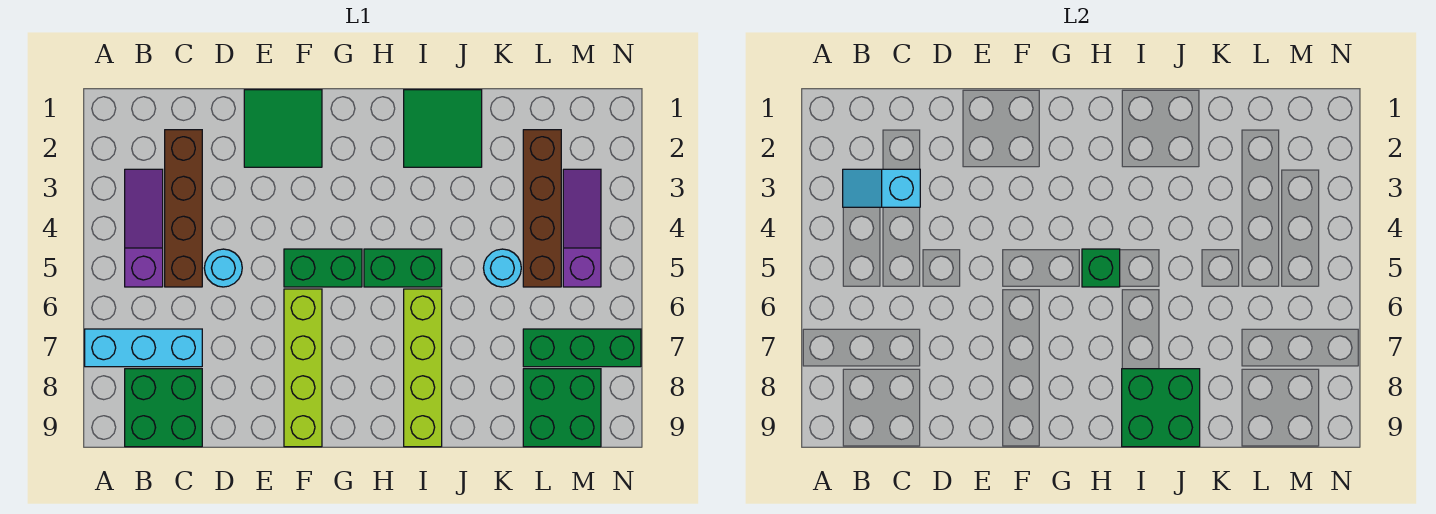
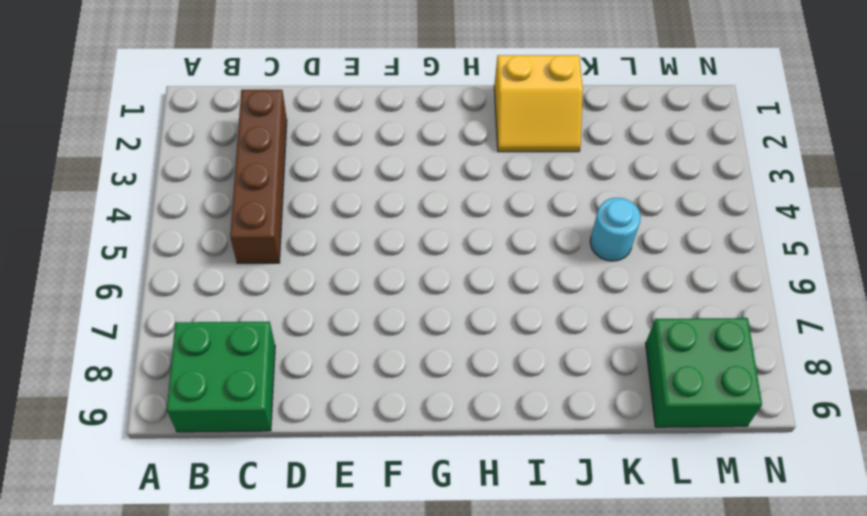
yellow slope I1:J2 level 1 top 1 -> green tile I1:J2 level 1
none -> cyan brick A7:C7 level 1
none -> purple slope B3:B5 level 1 top 5
none -> cyan round brick D5 level 1

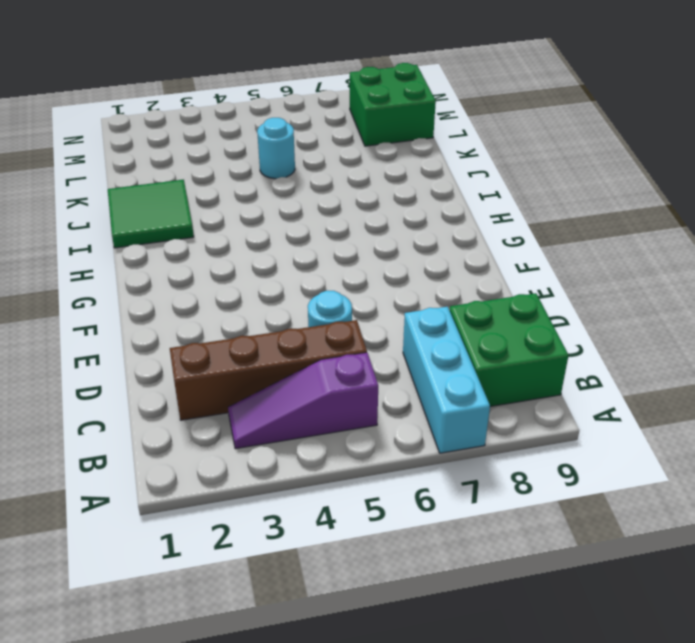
none -> green tile E1:F2 level 1
none -> green brick F5:G5 level 1
none -> lime brick F6:F9 level 1

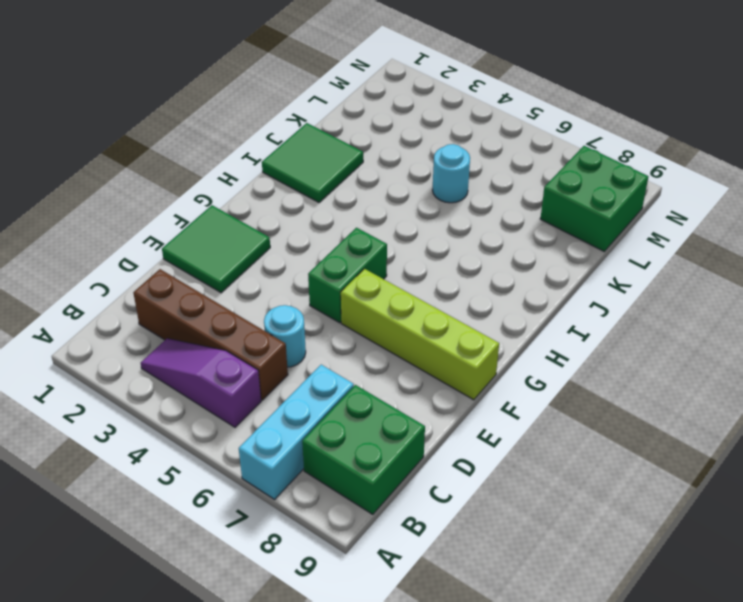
none -> green brick H5:I5 level 1
none -> lime brick I6:I9 level 1
none -> brown brick L2:L5 level 1

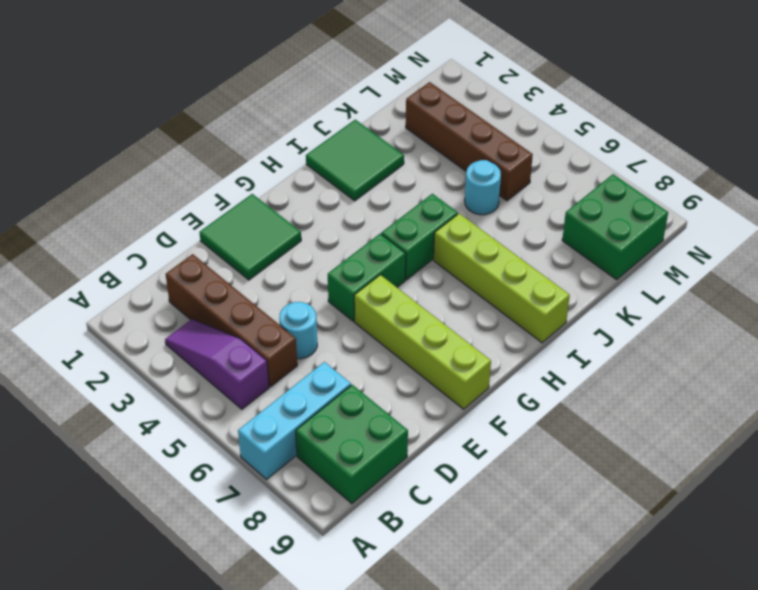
none -> green brick L7:N7 level 1
none -> purple slope M3:M5 level 1 top 5
none -> cyan slope B3:C3 level 2 top C

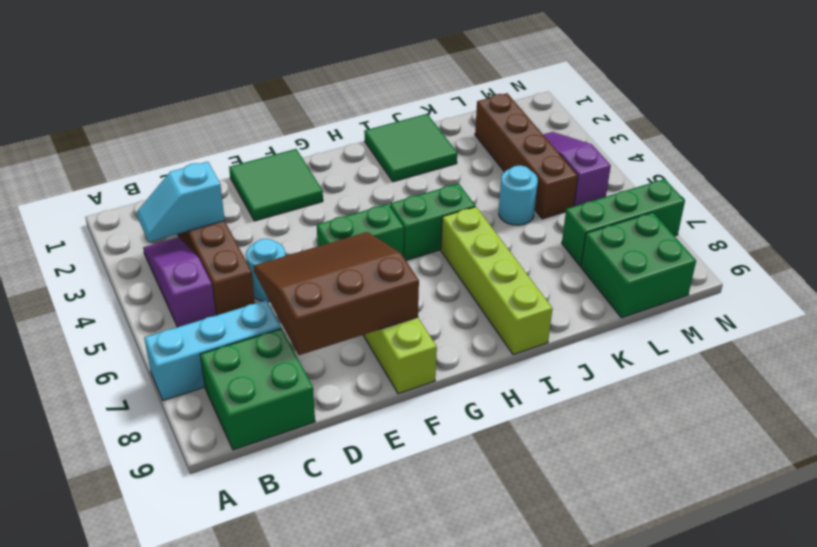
brown slope D6:F8 level 2 top 8 -> none
none -> green brick H5 level 2
none -> green brick I8:J9 level 2

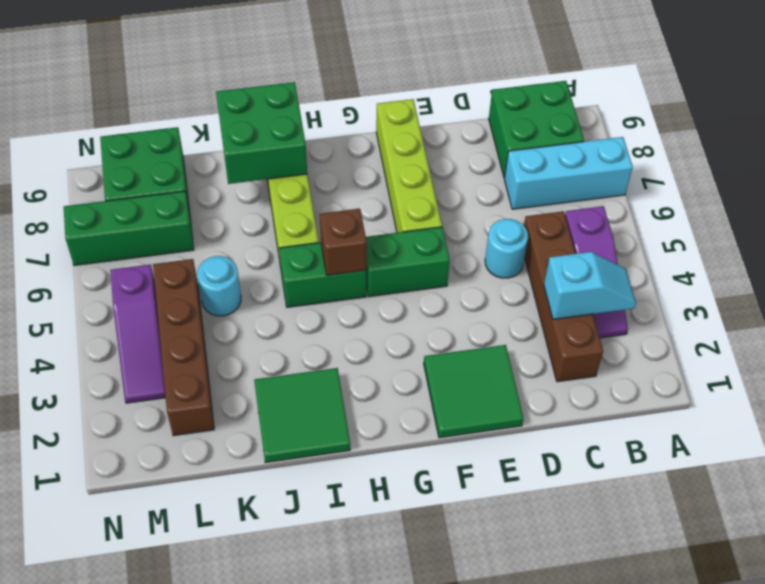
brown brick H5 level 2 -> green brick H5 level 2

